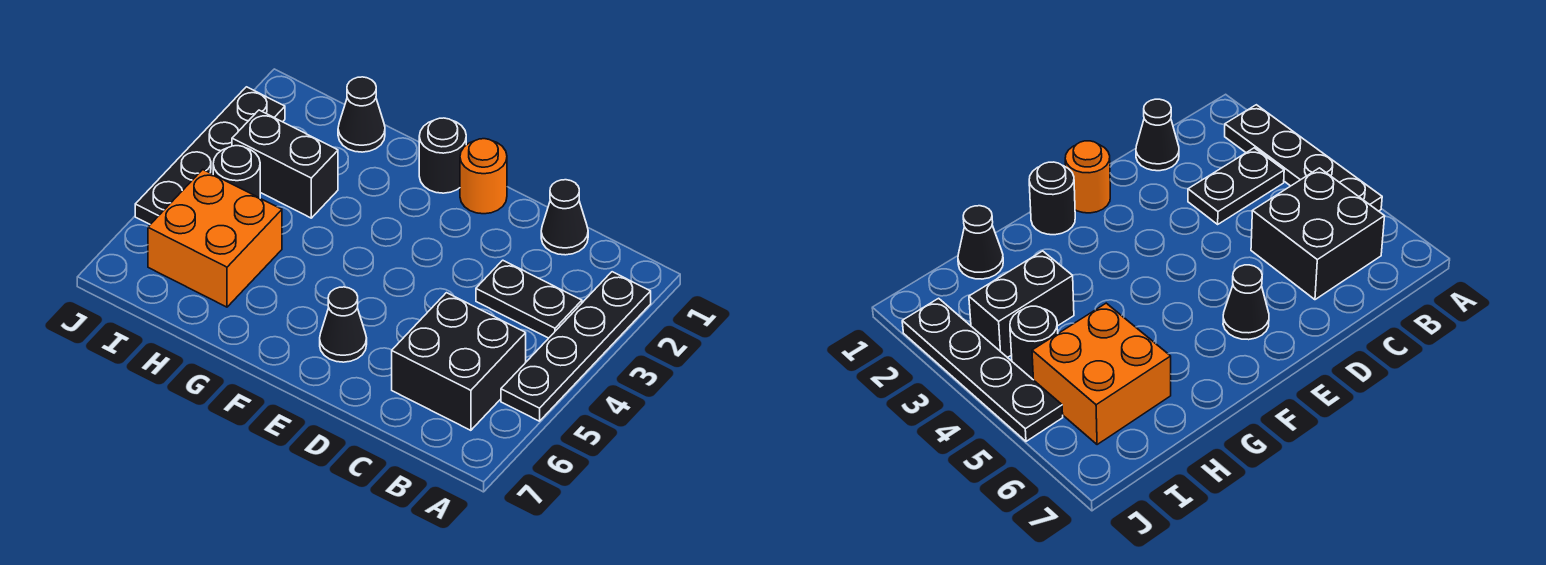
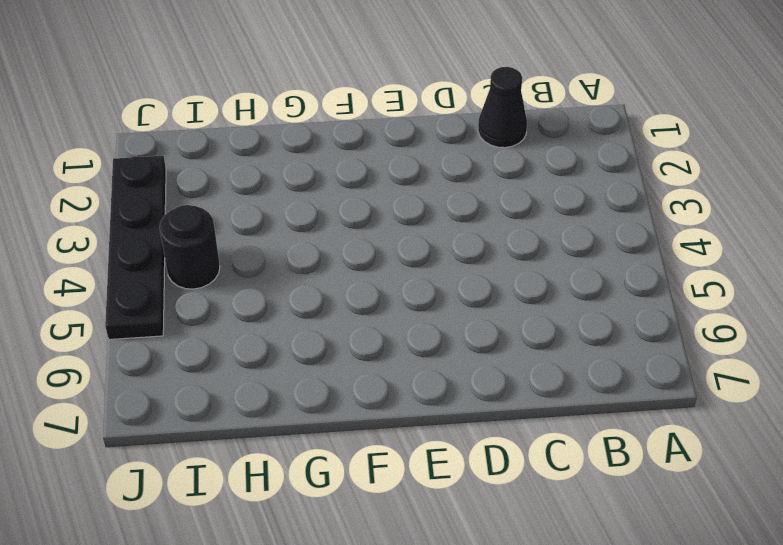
none -> black plate A2:A5 level 1
none -> black plate B3:C3 level 1
none -> black brick B5:C6 level 1

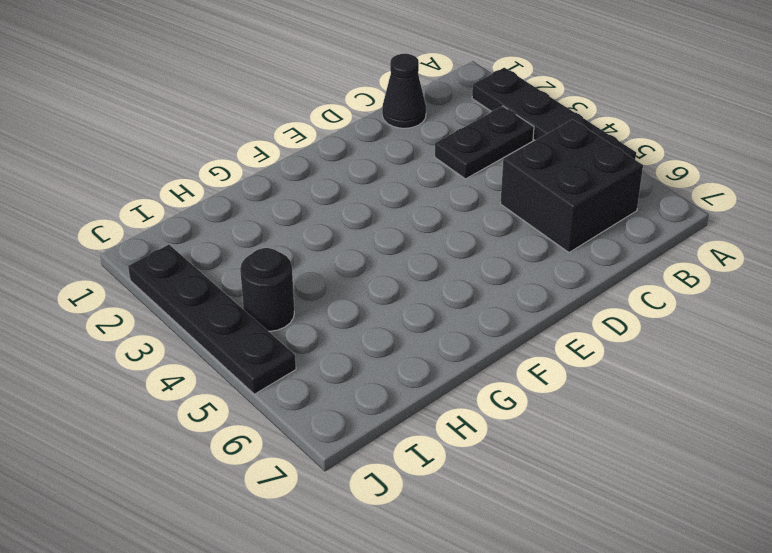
none -> orange round brick E1 level 1
none -> black cone E6 level 1
none -> black round brick F1 level 1

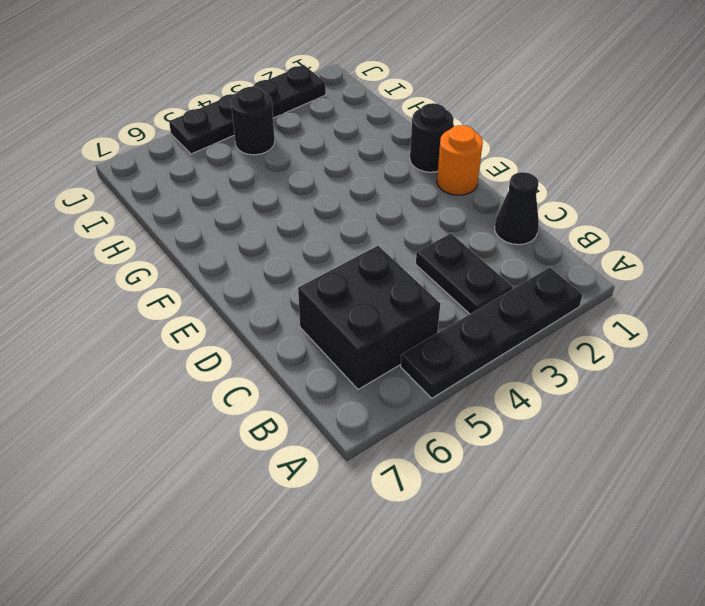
none -> black cone E6 level 1
none -> black cone H1 level 1
none -> black brick H3:I3 level 1

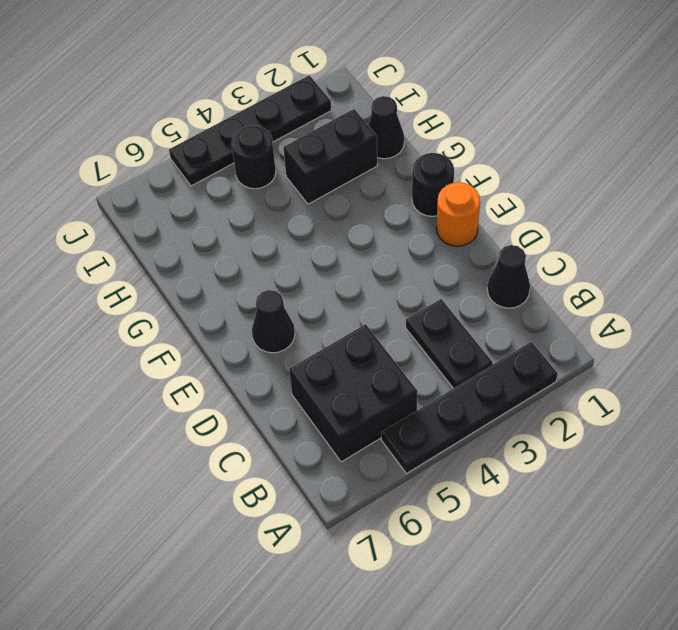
black brick H2:H3 level 1 -> black brick H3:I3 level 1
none -> orange brick H5:I6 level 1

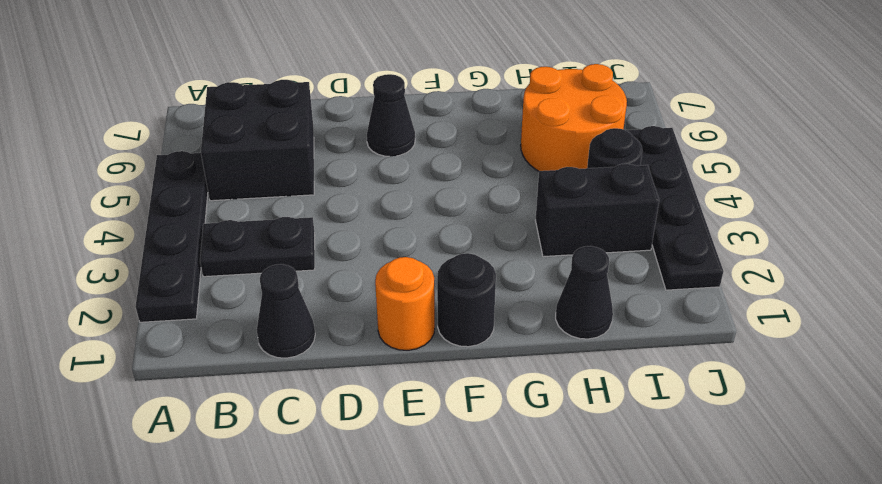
orange round brick H5:I6 level 1 -> orange brick H5:I6 level 1

